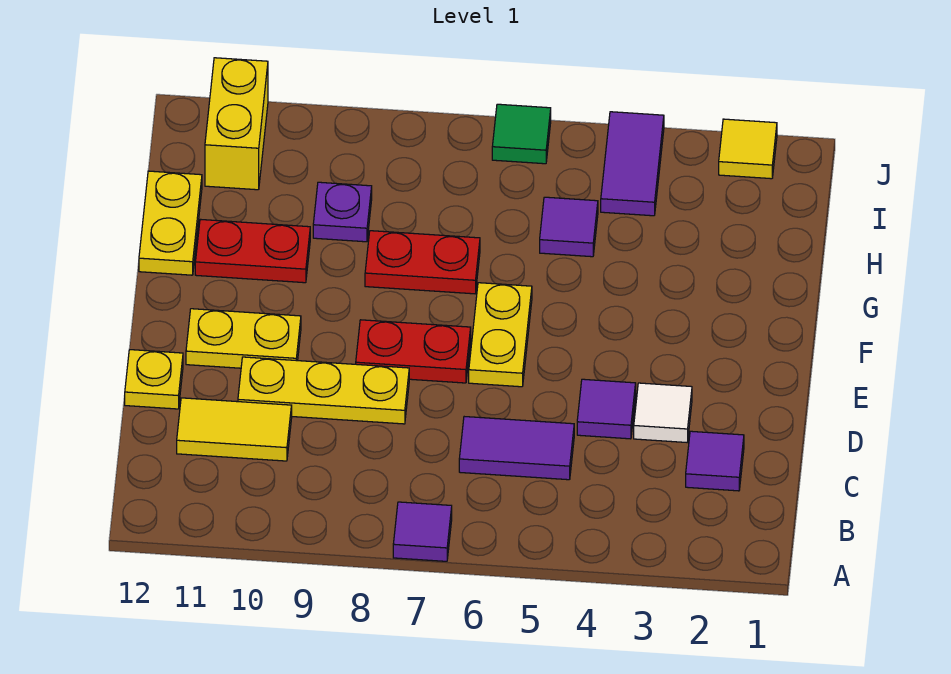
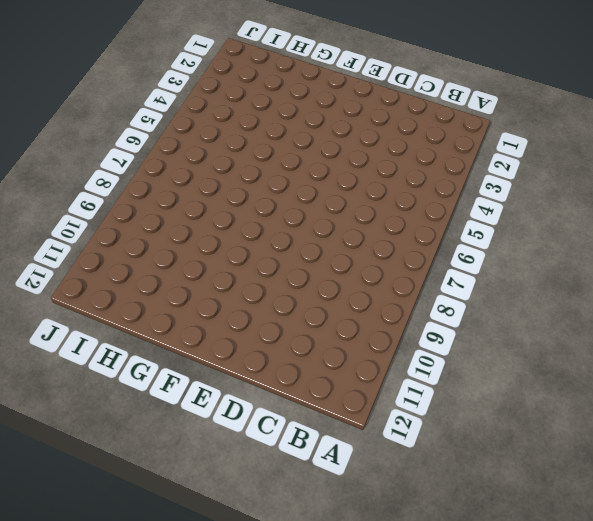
none -> purple tile A7 level 1
none -> purple tile C2 level 1
none -> purple tile C5:C6 level 1

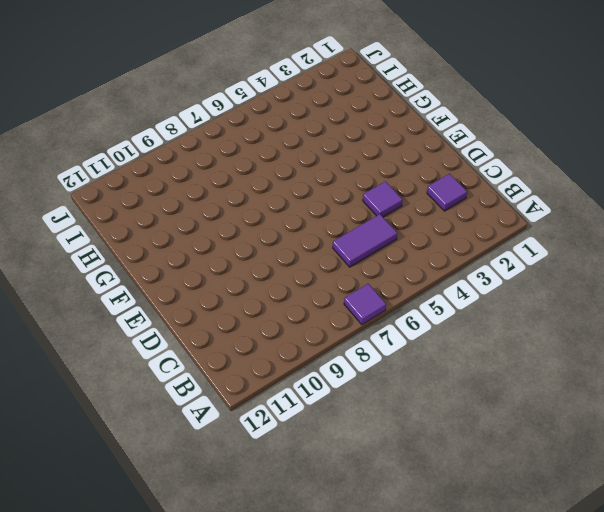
none -> yellow tile C10:C11 level 1
none -> white tile D3 level 1
none -> yellow plate D8:D10 level 1

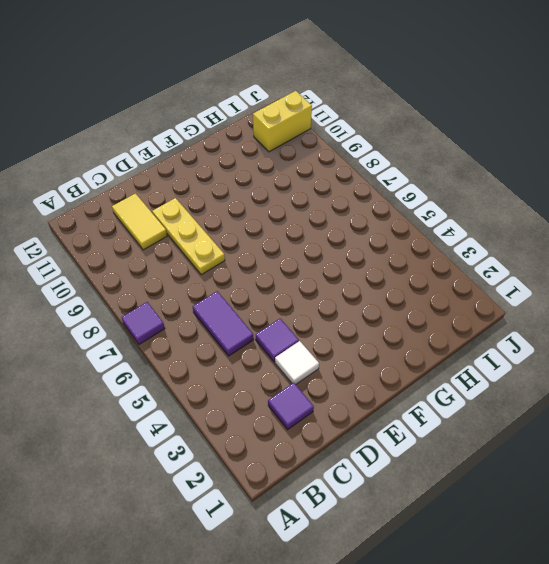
none -> yellow plate D12 level 1
none -> yellow plate E6:F6 level 1
none -> red plate E7:E8 level 1

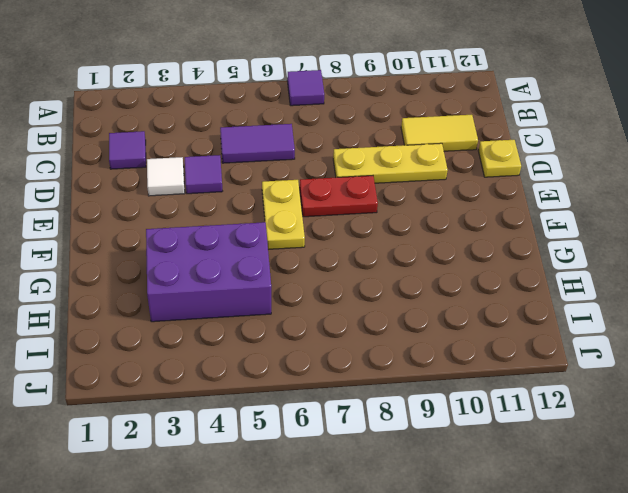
purple brick G3:H5 level 1 -> purple tile H5 level 1
none -> yellow plate E10:E11 level 1
none -> red plate G7:G8 level 1
none -> red plate G10:G11 level 1

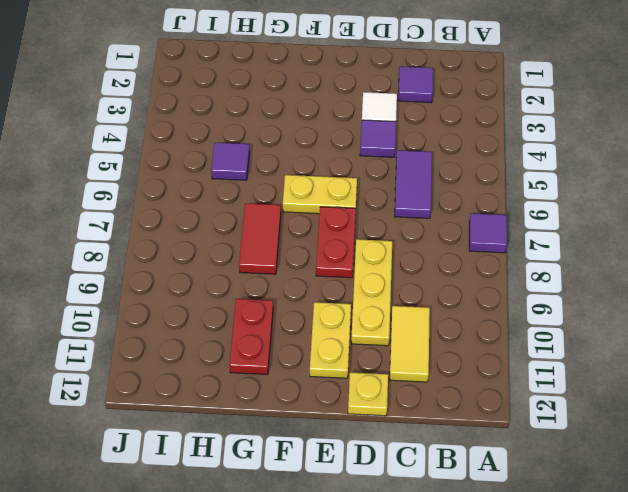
red tile G7:G8 level 1 -> red plate G7:G8 level 1
none -> yellow plate G12:H12 level 1
none -> purple plate H9 level 1
none -> purple tile I4:J4 level 1

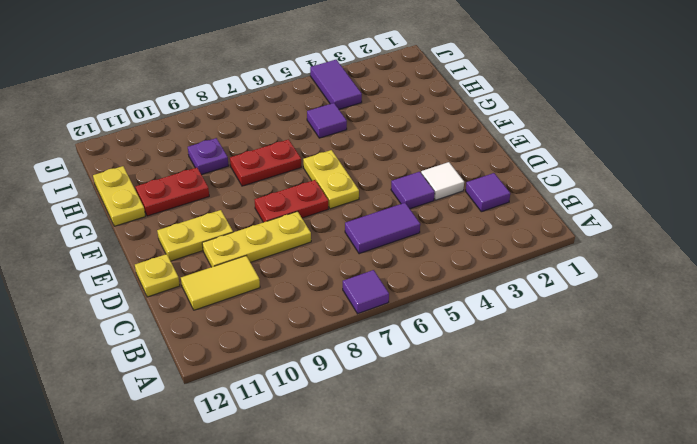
none -> yellow brick I11:J11 level 1
none -> yellow tile J2 level 1
none -> green tile J6 level 1

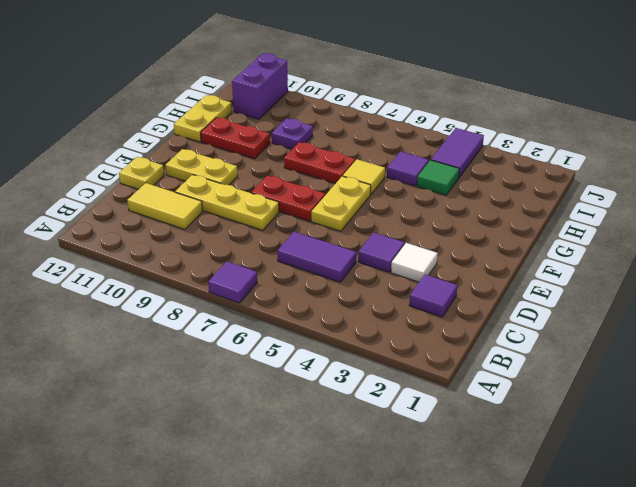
yellow tile G6 level 1 -> yellow tile J2 level 1
green tile H4 level 1 -> green tile J6 level 1
purple brick I11:J11 level 1 -> yellow brick I11:J11 level 1

